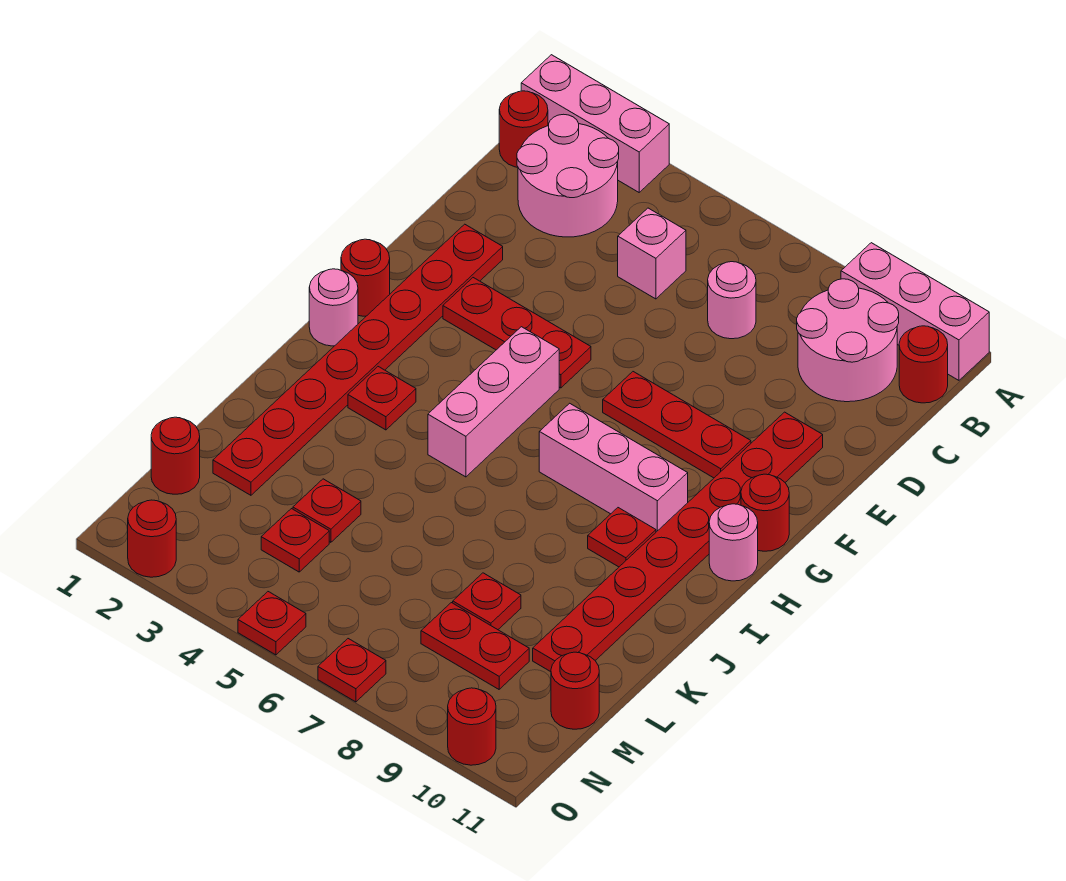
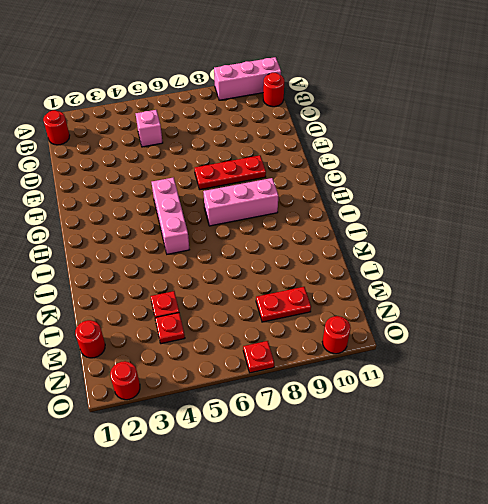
none -> pink brick A1:A3 level 1
none -> pink round brick B2:C3 level 1
none -> pink round brick B9:C10 level 1
none -> pink round brick C7 level 1

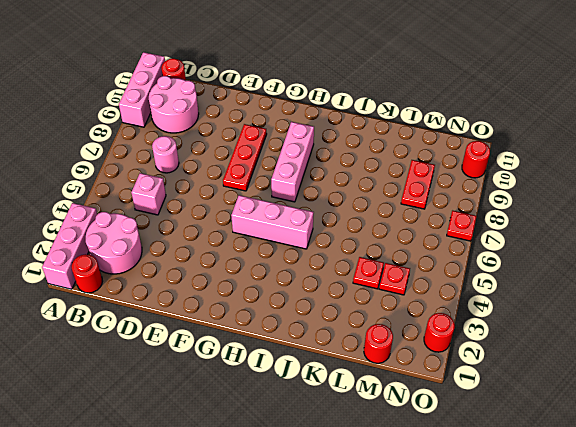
none -> red plate E2:L2 level 1
none -> red plate E10:L10 level 1
none -> red plate F3:F5 level 1
none -> red round brick G1 level 1

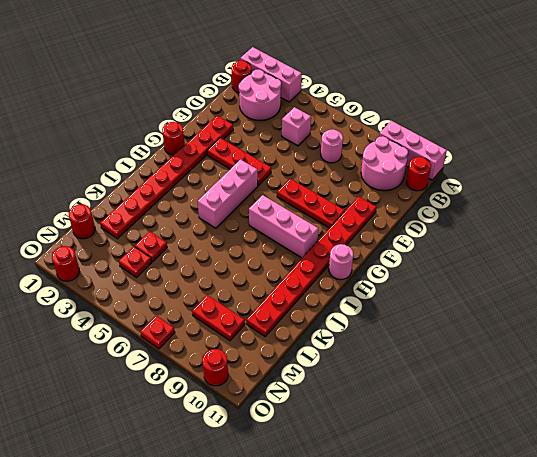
none -> red round brick G11 level 1
none -> pink round brick H1 level 1
none -> red plate I3 level 1
none -> red plate I9 level 1

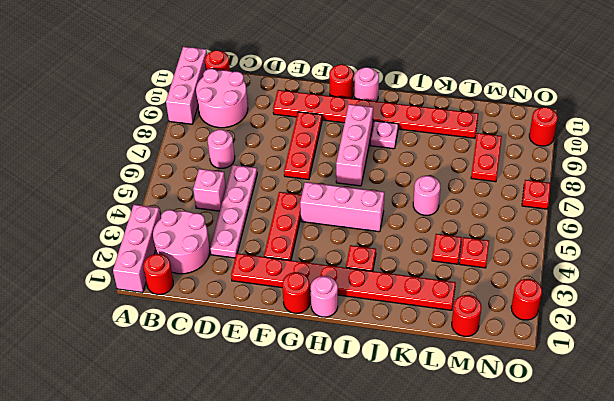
pink plate D3:D6 level 1 -> none
pink plate I9 level 1 -> red plate I9 level 1
pink round brick K6 level 1 -> none
none -> red plate L8 level 1
none -> red round brick M11 level 1
none -> red plate O5 level 1

